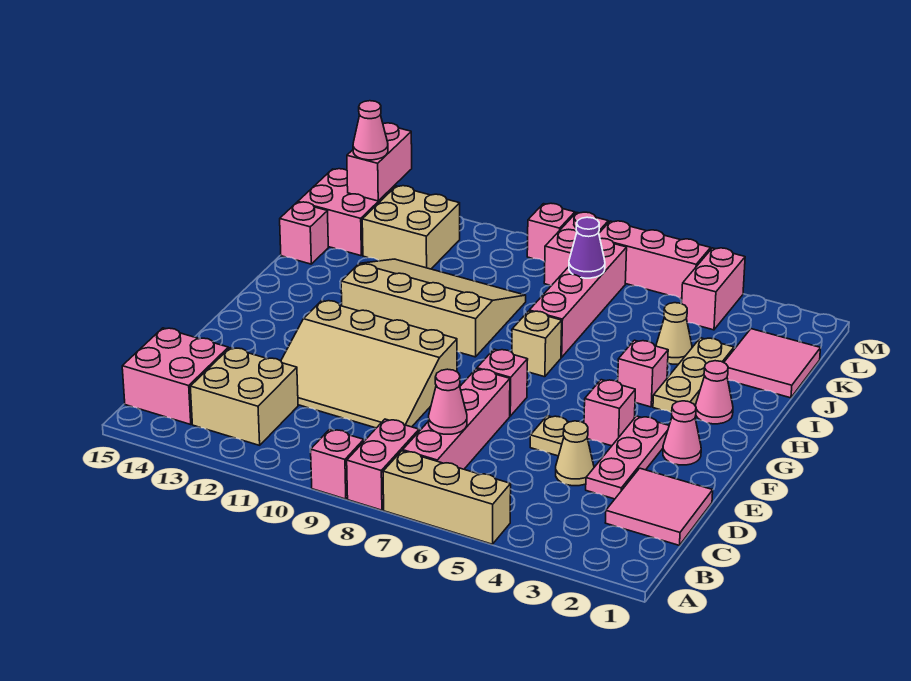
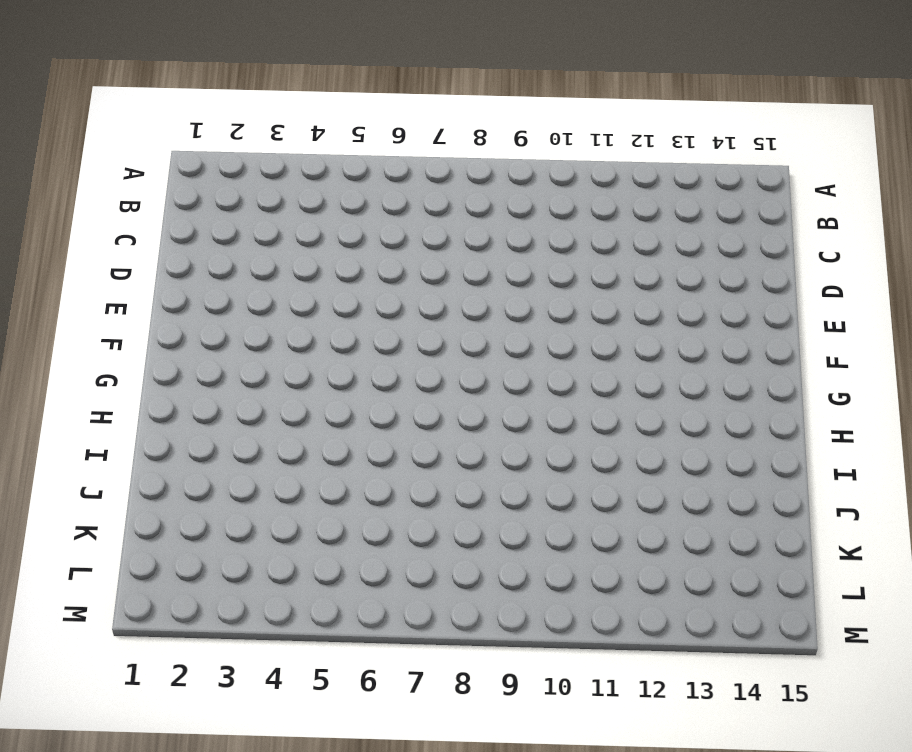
none -> tan brick A5:A7 level 1
none -> pink brick A8:B8 level 1
none -> pink brick A9 level 1
none -> pink brick B7:E7 level 1

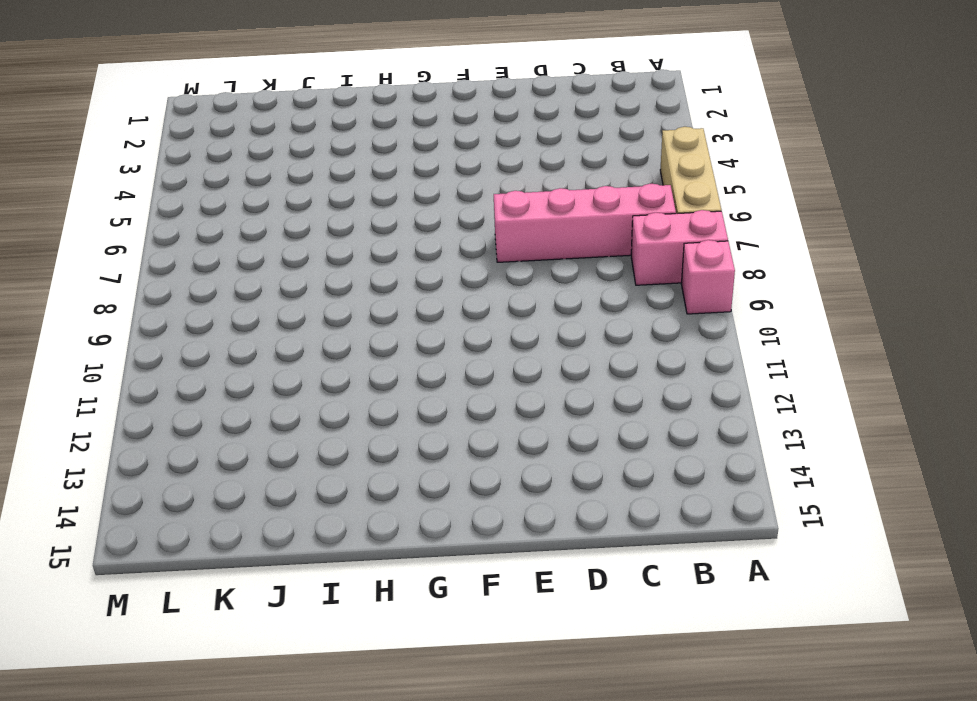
none -> tan brick B12:C13 level 1
none -> pink brick B14:C15 level 1
none -> pink tile C1:D2 level 1
none -> pink plate D3:F3 level 1

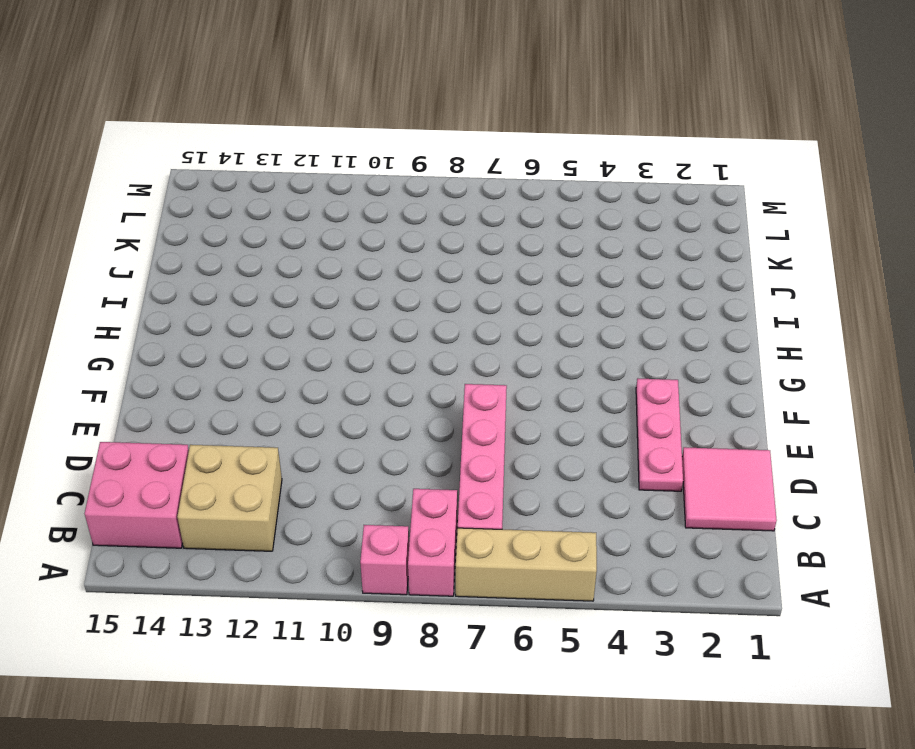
none -> tan cone D4 level 1
none -> tan slope D9:F12 level 1 top F
none -> tan plate E5 level 1
none -> pink cone F2 level 1

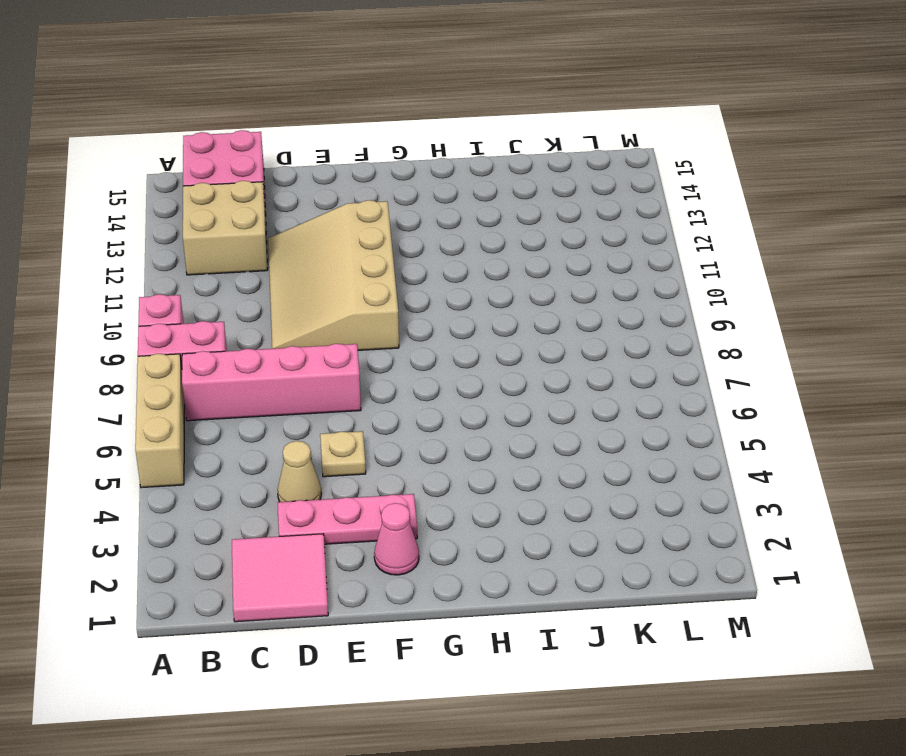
none -> pink brick F4 level 1
none -> pink brick F7 level 1
none -> pink cone H2 level 1
none -> tan plate H3:J3 level 1

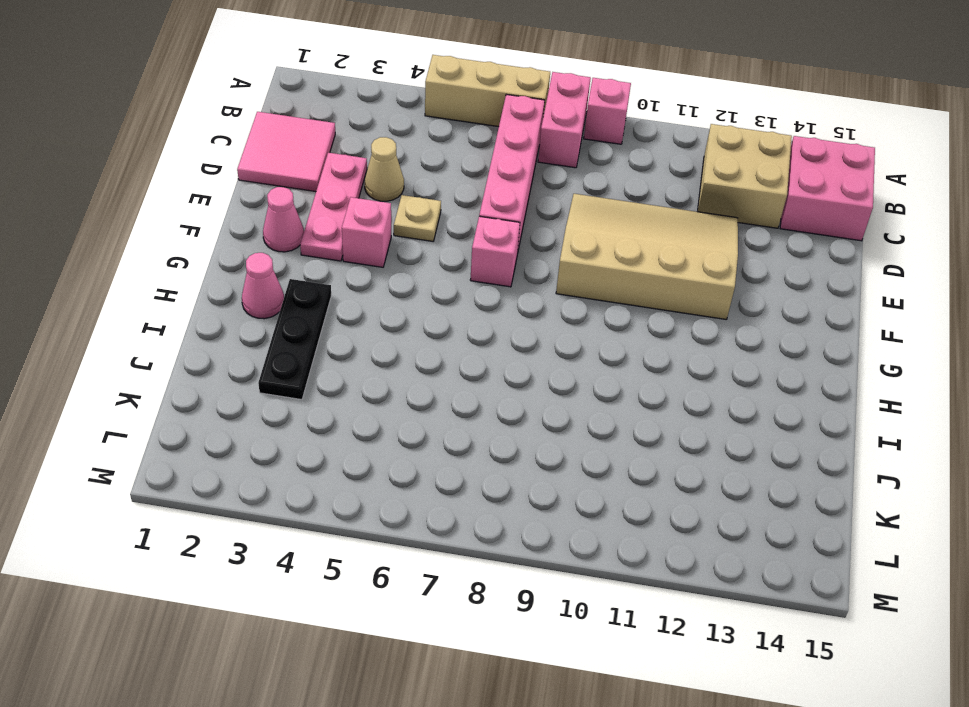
black plate H3:J3 level 1 -> tan plate H3:J3 level 1
none -> pink brick H4 level 1
none -> tan brick H7 level 1
none -> tan slope H9:J12 level 1 top H
none -> pink brick I7:L7 level 1

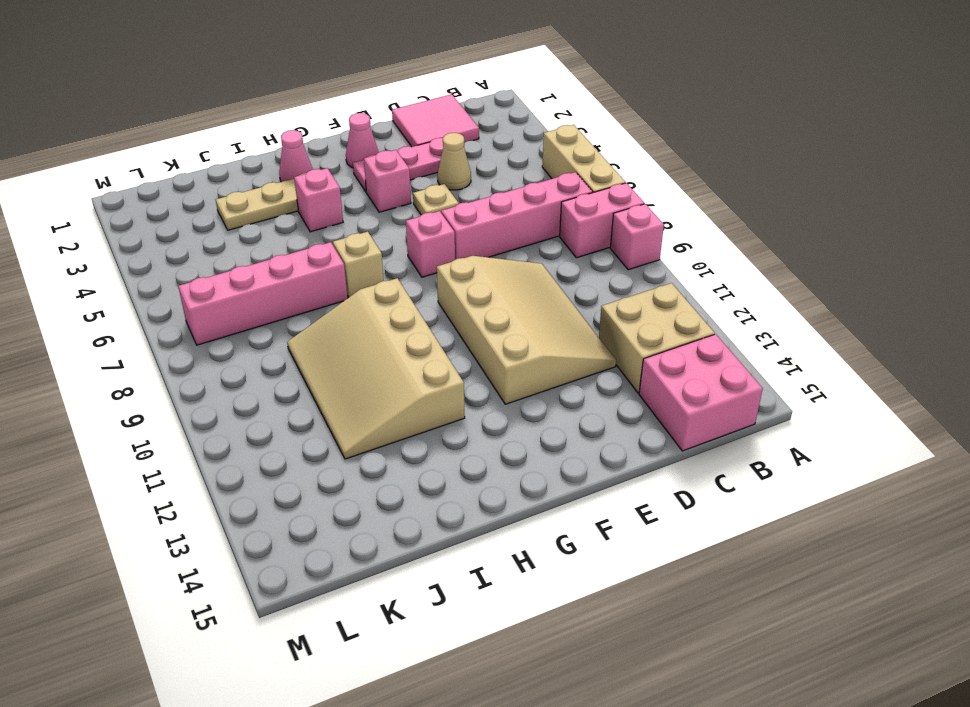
none -> pink tile J1:K2 level 1
none -> tan cone J4 level 1
none -> pink brick J15 level 1
none -> tan brick K12:L13 level 1

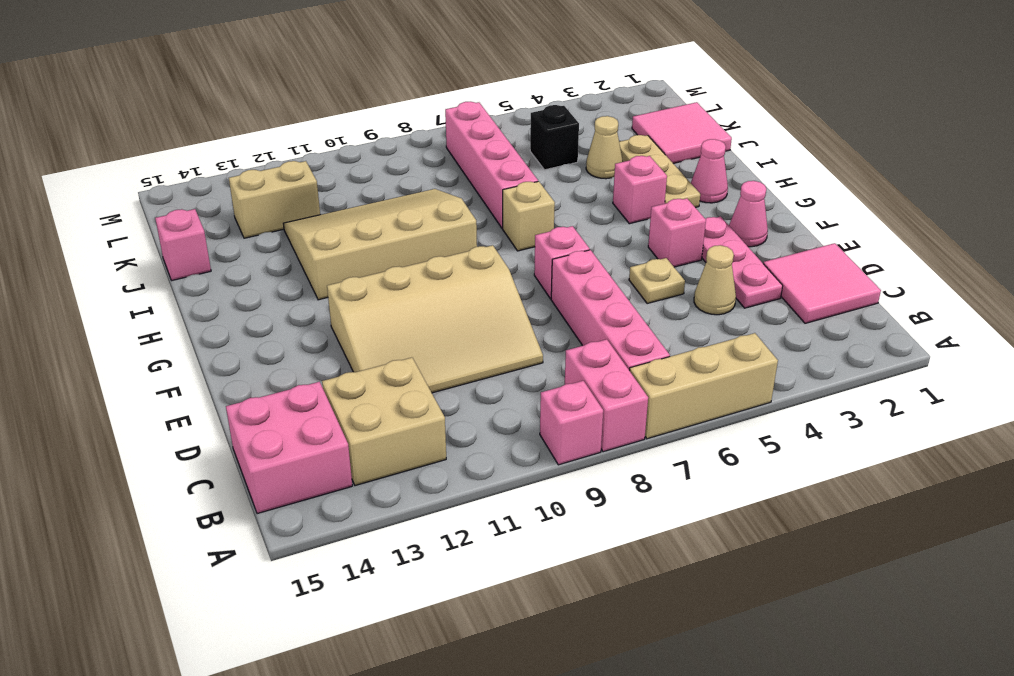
black brick K5 level 1 -> none
tan brick K12:K13 level 1 -> tan brick K12:L13 level 1
none -> pink brick K14:L15 level 1
none -> pink brick L4:M4 level 1
none -> pink brick L8:M8 level 1
none -> pink brick M5:M7 level 1

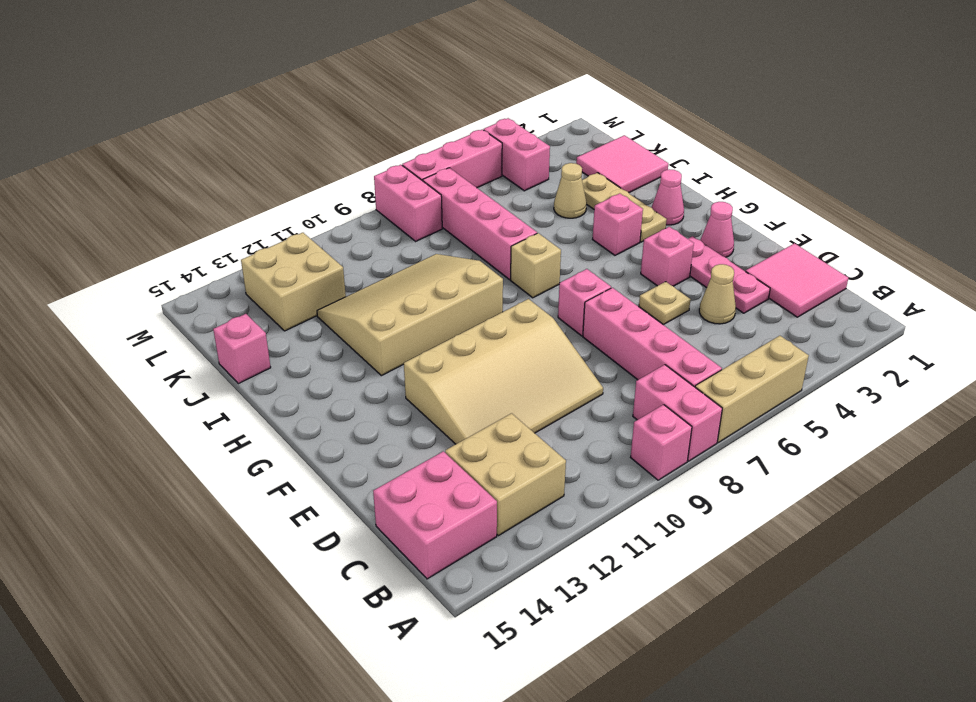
none -> pink brick K14:L15 level 1
none -> pink brick M9 level 1
none -> pink cone C7 level 2
none -> purple cone K7 level 2

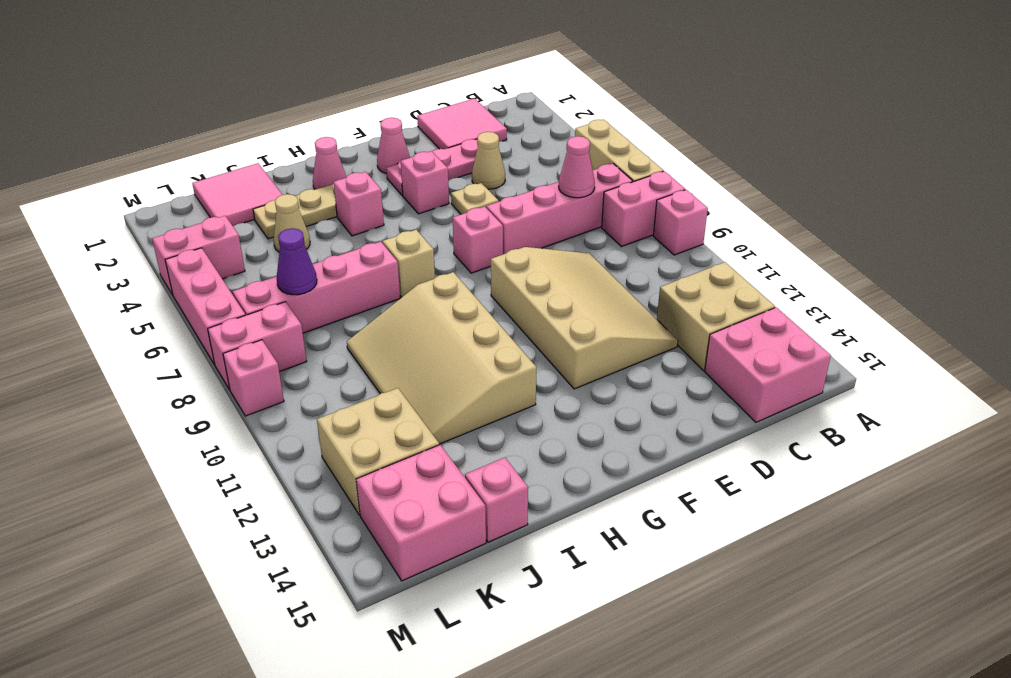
none -> pink brick L14:M14 level 2
none -> pink cone L14 level 3

